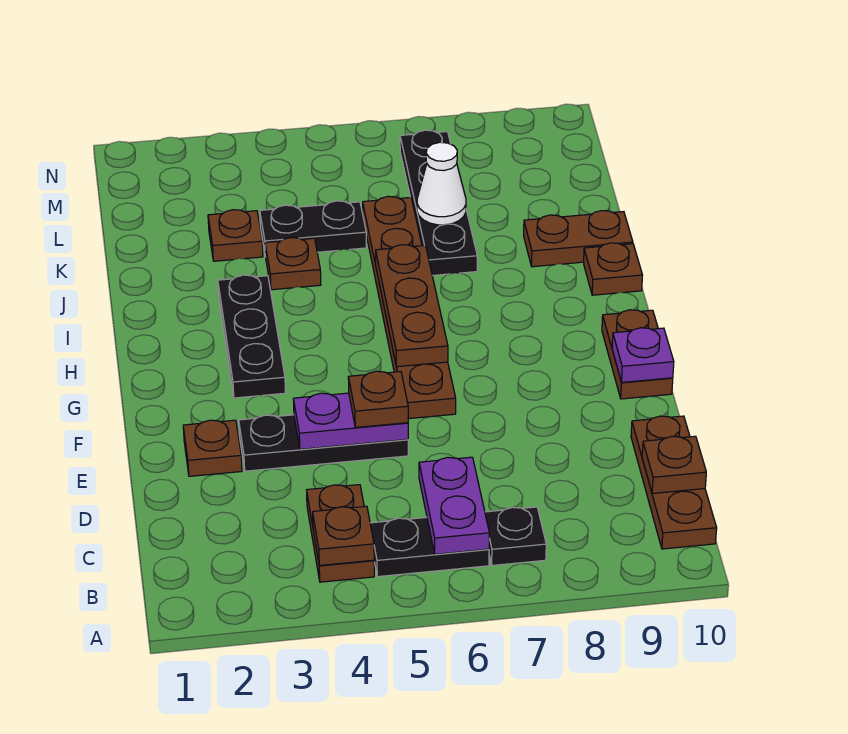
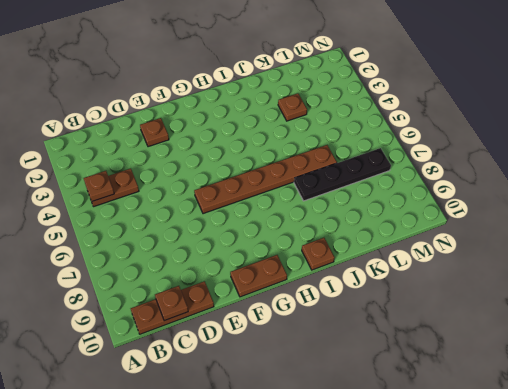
none -> black plate B5:B6 level 1
none -> black plate B7 level 1
none -> black plate E3:E5 level 1

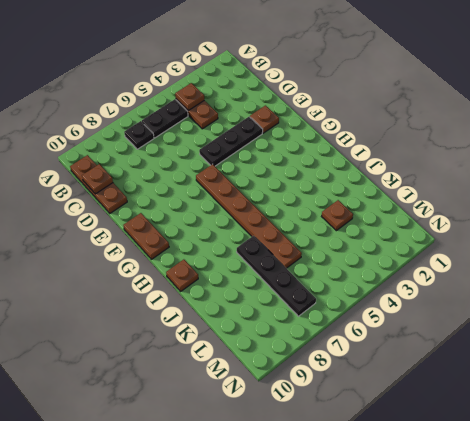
none -> black plate G3:I3 level 1
none -> brown plate J4 level 1
none -> brown plate J9:J10 level 1

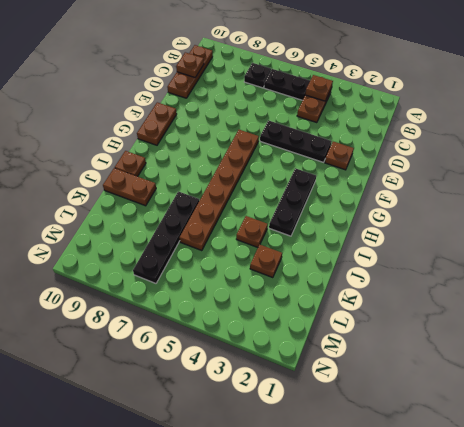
none -> black plate K4:K5 level 1
none -> purple plate B6:C6 level 2
none -> purple plate E4:E5 level 2

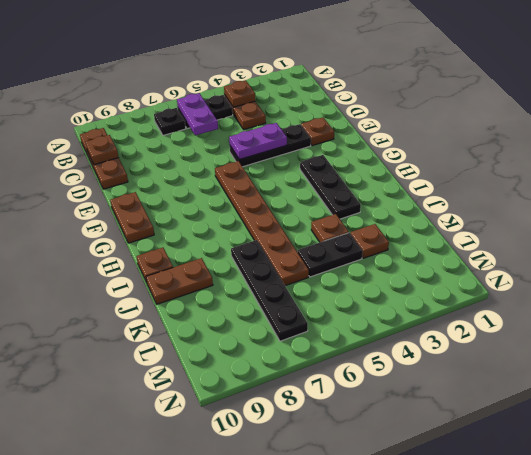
none -> purple plate F10 level 2
none -> brown plate G6:I6 level 2
none -> white cone K7 level 2

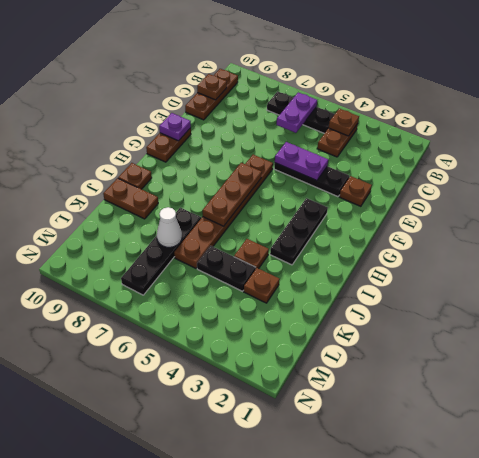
none -> brown plate E5 level 3

